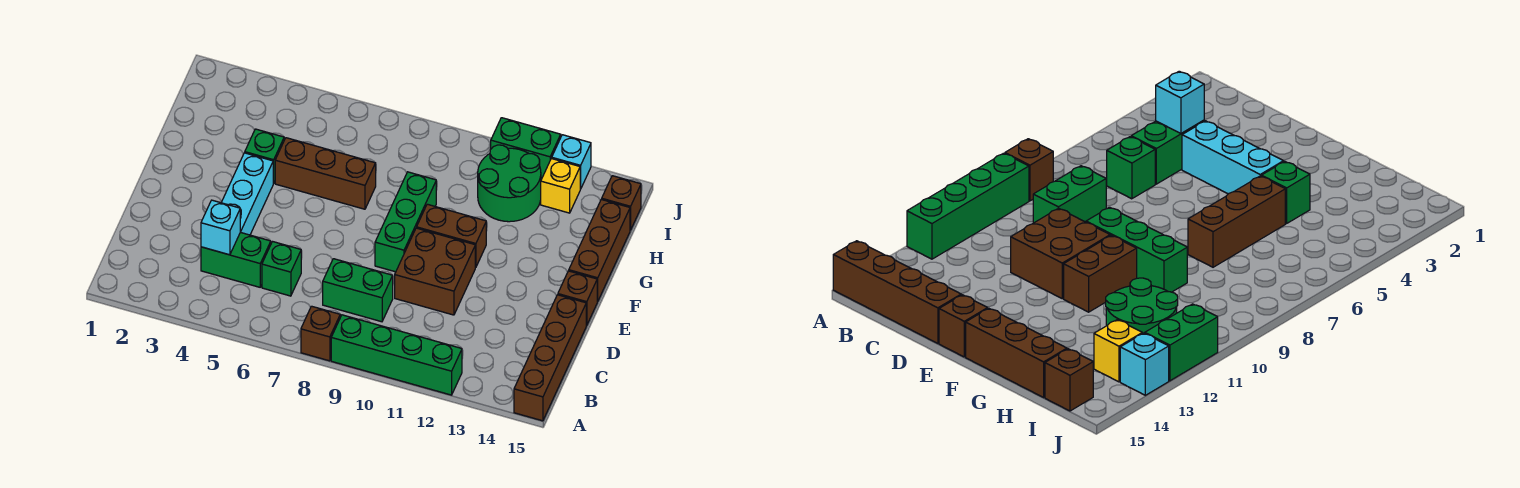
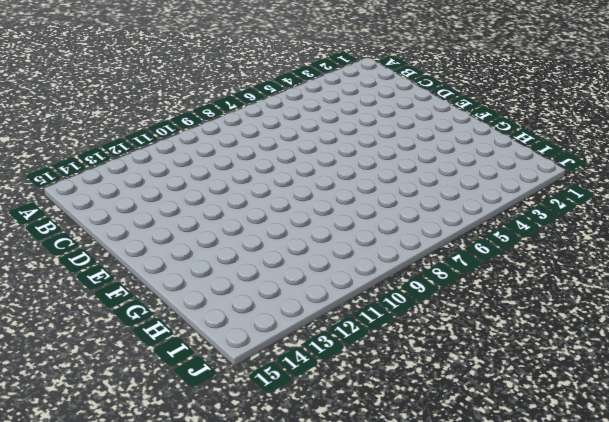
none -> brown brick A8 level 1
none -> green brick A9:A12 level 1
none -> brown brick A15:D15 level 1

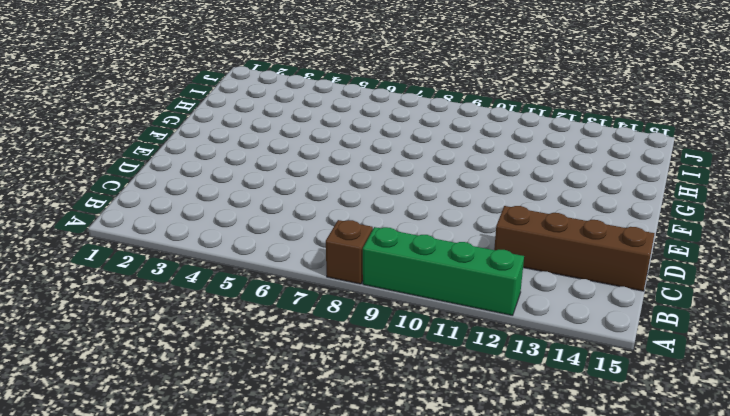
brown brick C12:C15 level 1 -> brown brick A15:D15 level 1
none -> green brick C4:C5 level 1
none -> green brick C6 level 1
none -> green brick C8:C9 level 1

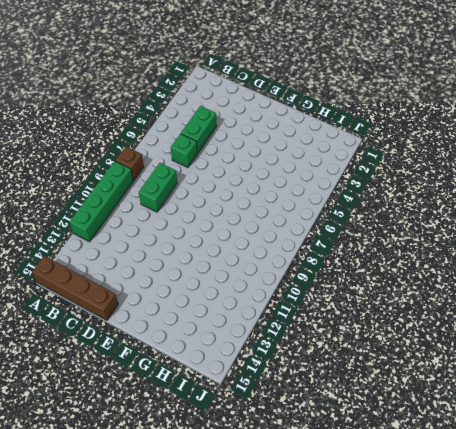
none -> cyan brick D4:F4 level 1
none -> brown brick D10:E11 level 1
none -> green brick E9:G9 level 1

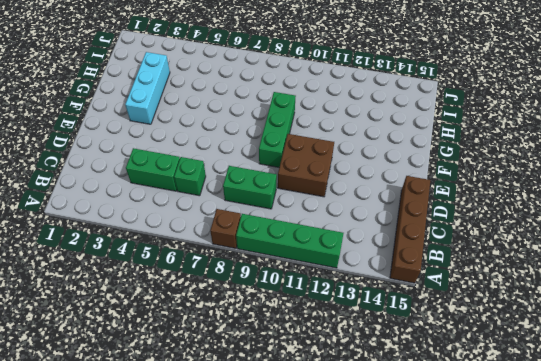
cyan brick F3:H3 level 1 -> cyan brick D4:F4 level 1
none -> brown brick E15 level 1
none -> brown brick F10:F11 level 1
none -> brown brick F15:H15 level 1

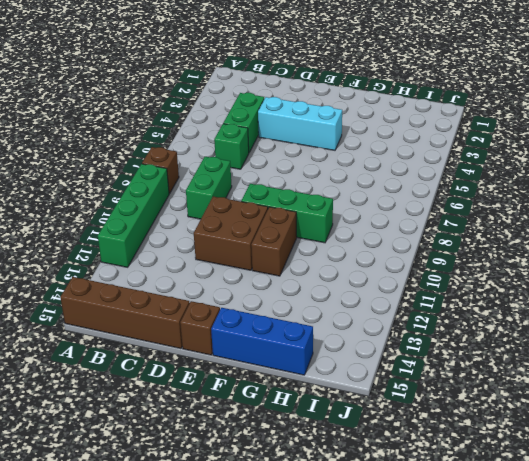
blue brick F15:H15 level 1 -> brown brick F15:H15 level 1
none -> green brick G4 level 1
none -> brown brick G5:G7 level 1
none -> green round brick H11:I12 level 1

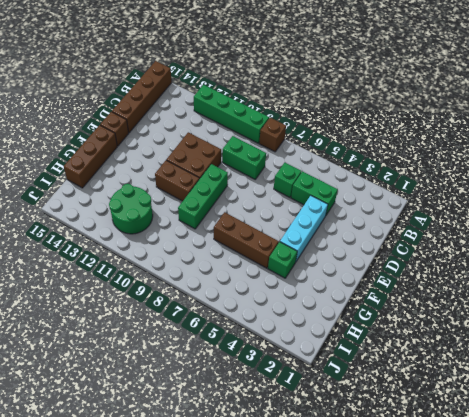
none -> yellow brick I13 level 1
none -> brown brick I15 level 1
none -> green brick J11:J12 level 1

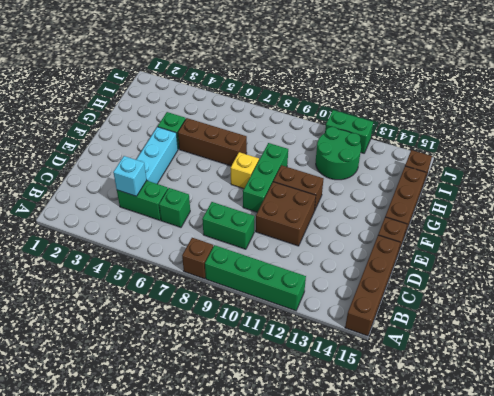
yellow brick F8 level 1 -> yellow brick I13 level 1
none -> cyan brick J13 level 1

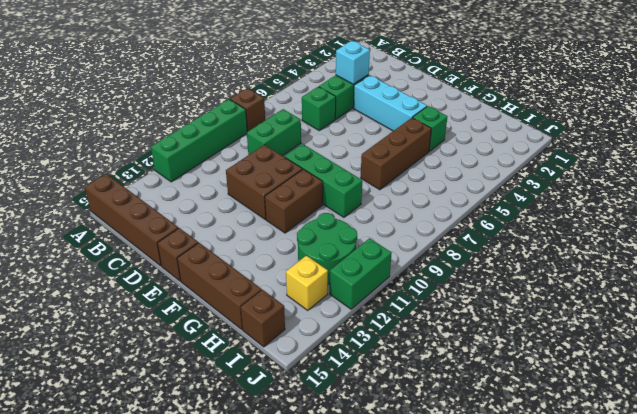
none -> cyan brick J13 level 1

